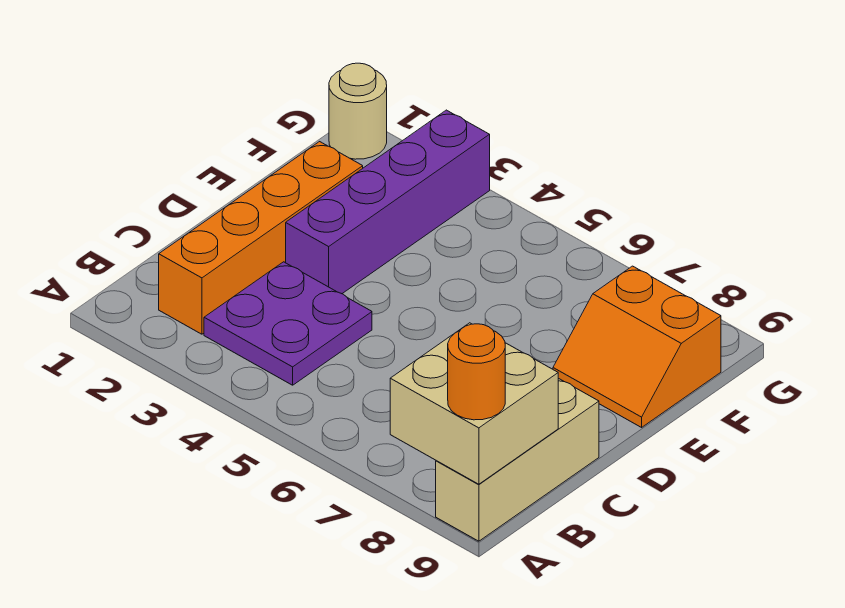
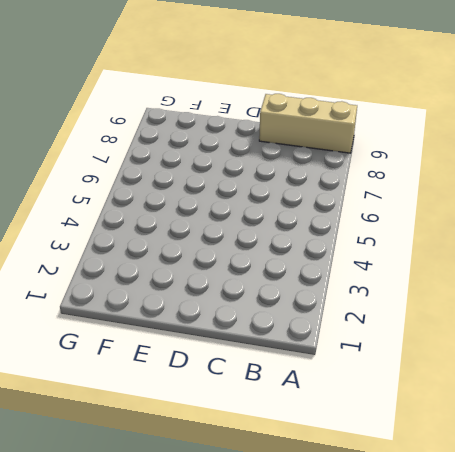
none -> orange brick B2:E2 level 1
none -> purple plate B3:C4 level 1

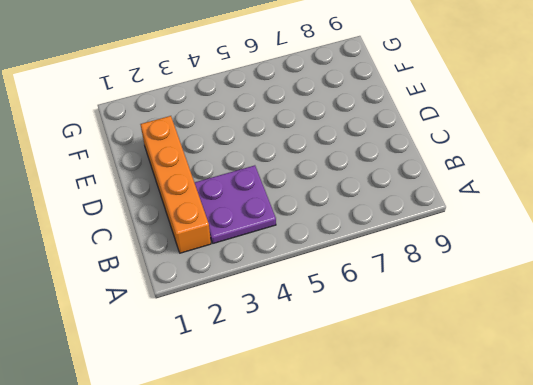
none -> tan brick A9:C9 level 1
none -> purple brick D3:G3 level 1

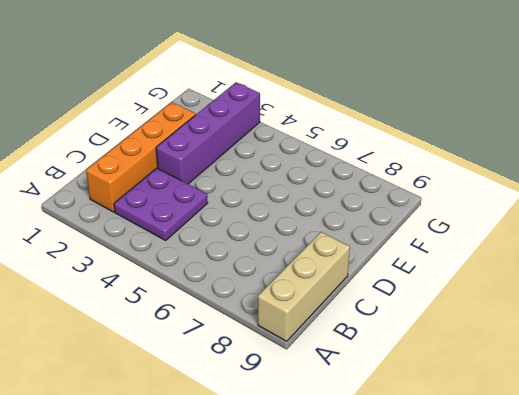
none -> orange slope E8:F9 level 1 top F
none -> tan round brick G1 level 1

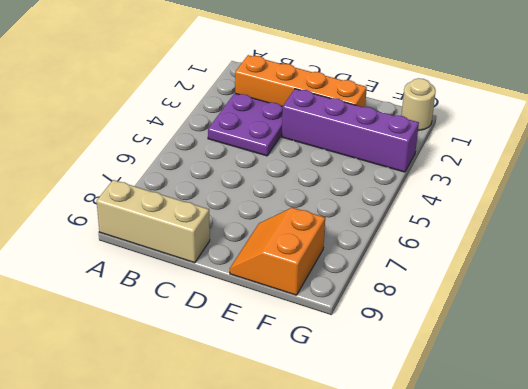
none -> tan brick A8:B9 level 2
none -> orange round brick A9 level 3

